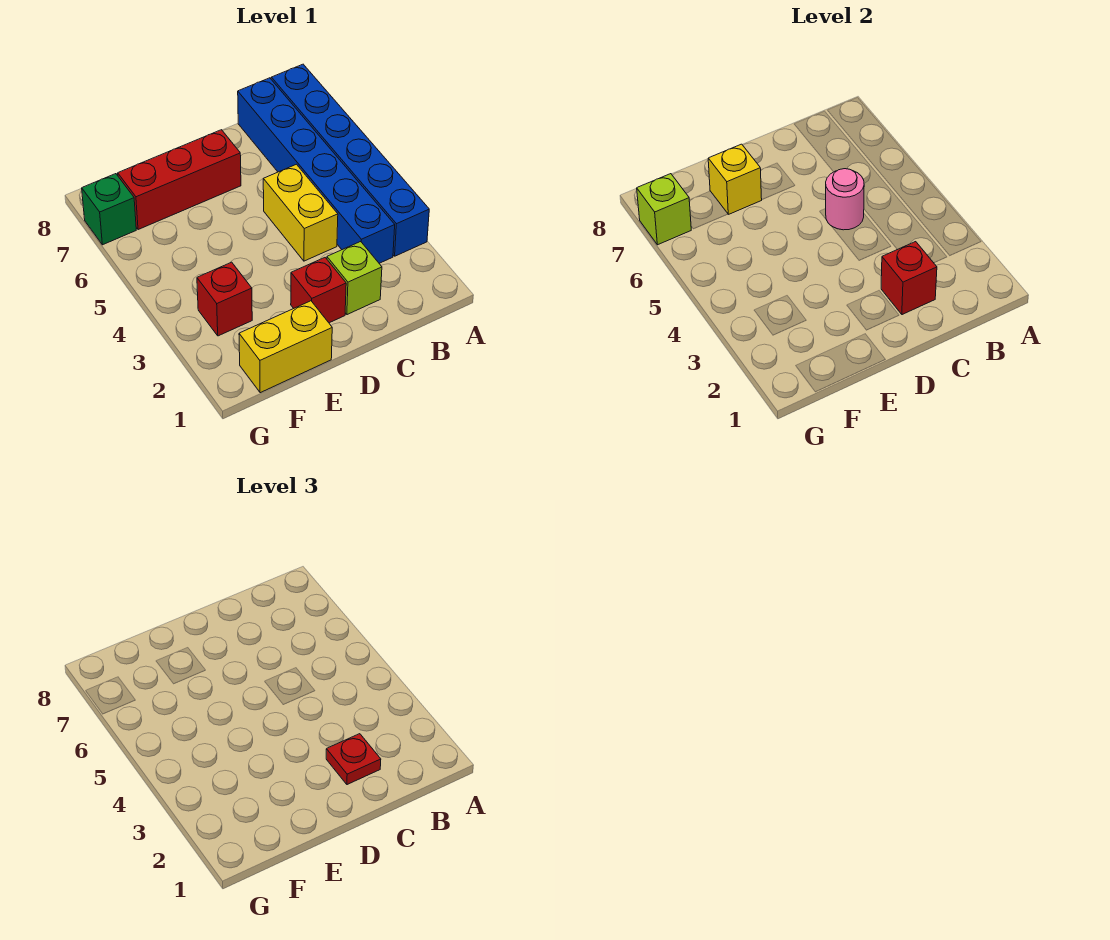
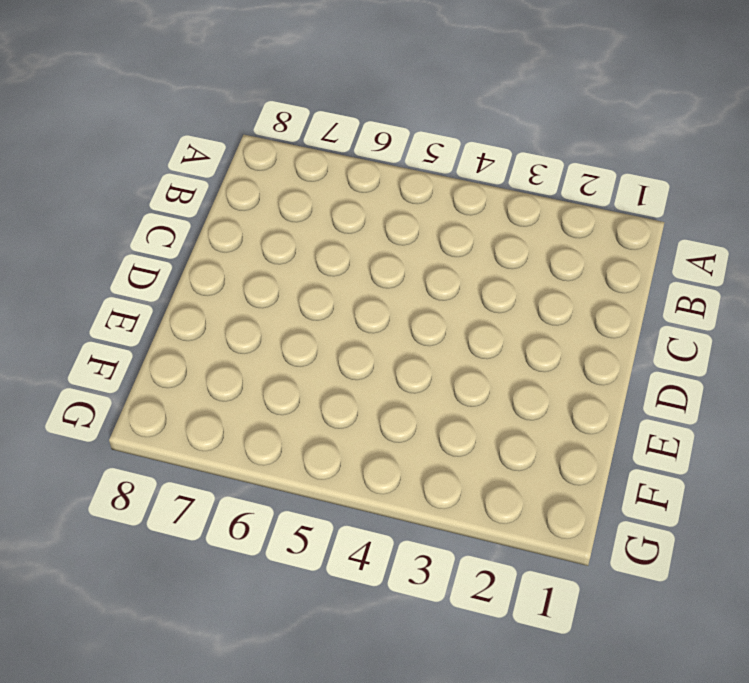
none -> blue brick A3:A8 level 1
none -> blue brick B3:B8 level 1
none -> lime brick C2 level 1

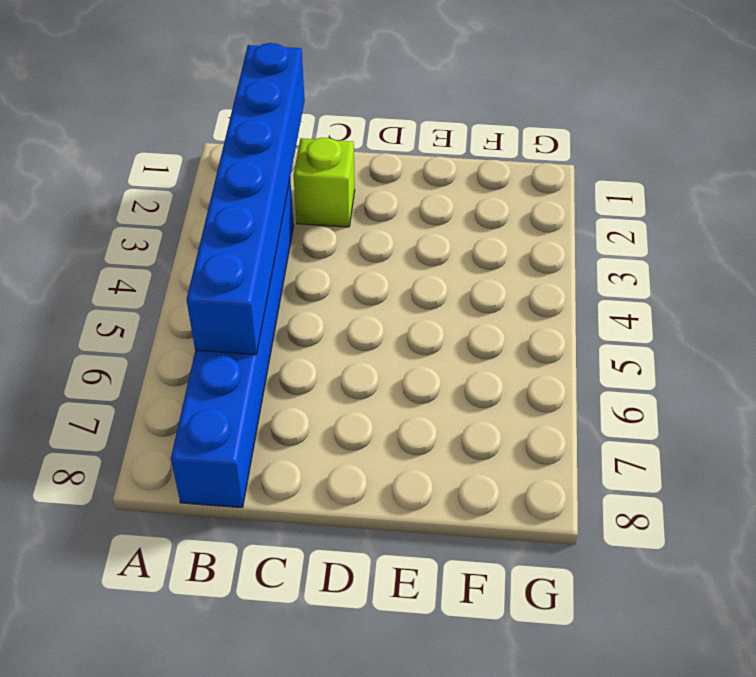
blue brick B1:B6 level 2 -> blue brick A3:A8 level 1
none -> yellow brick C4:C5 level 1
none -> red brick D2 level 1
none -> red brick D7:F7 level 1

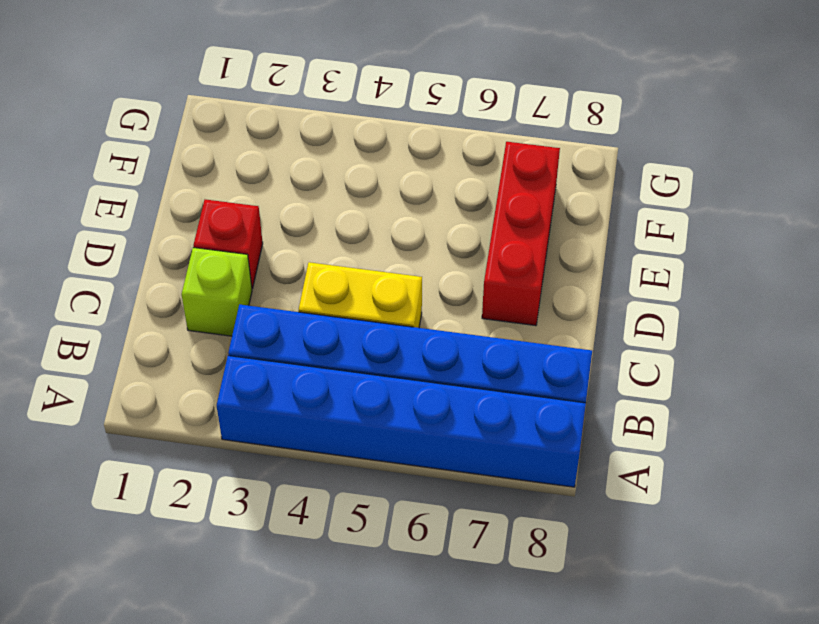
none -> yellow brick E1:F1 level 1
none -> red brick F3 level 1
none -> green brick G7 level 1

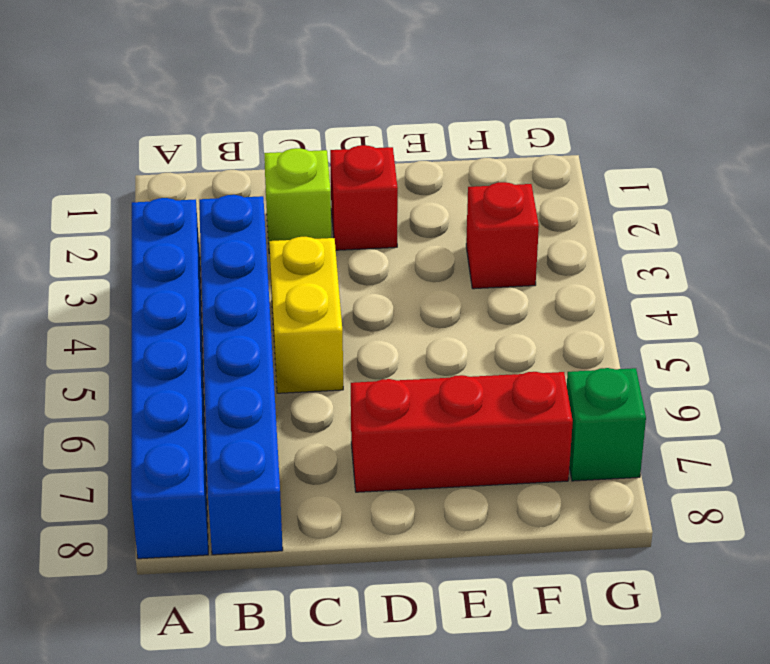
none -> yellow brick E1:F1 level 1
none -> red brick C2 level 2
none -> pink round brick C5 level 2

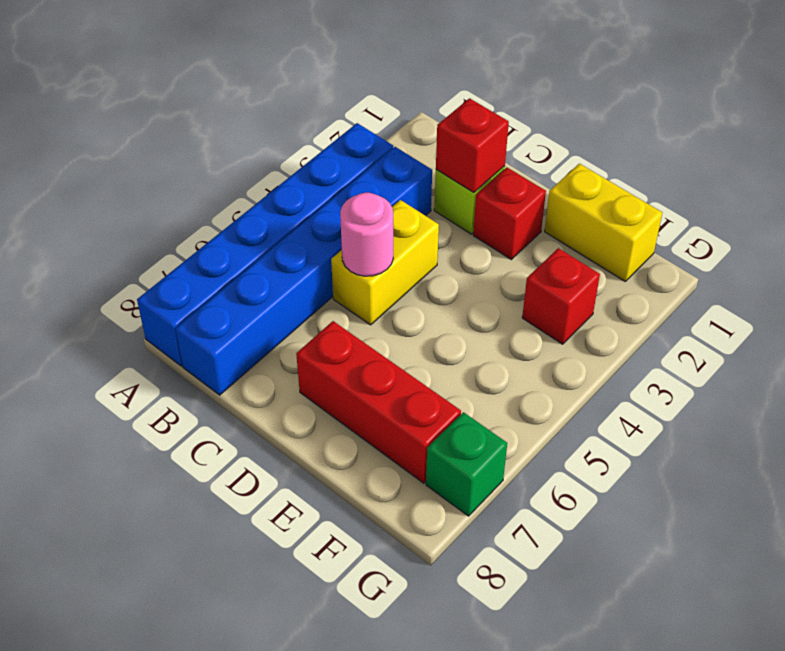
none -> yellow brick E7 level 2
none -> lime brick G7 level 2
none -> red plate C2 level 3

